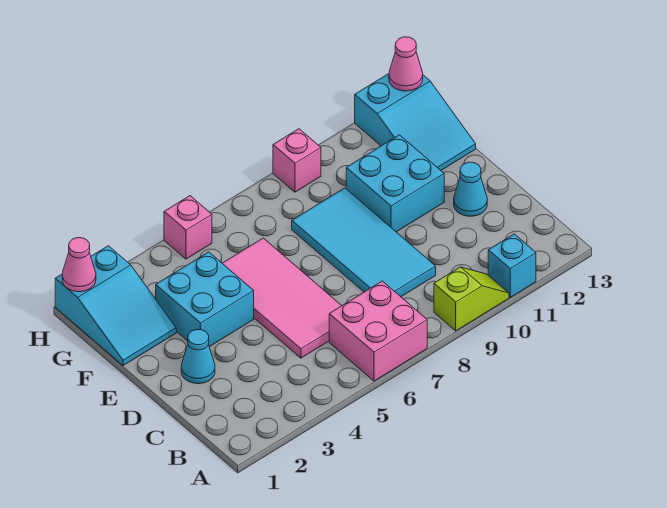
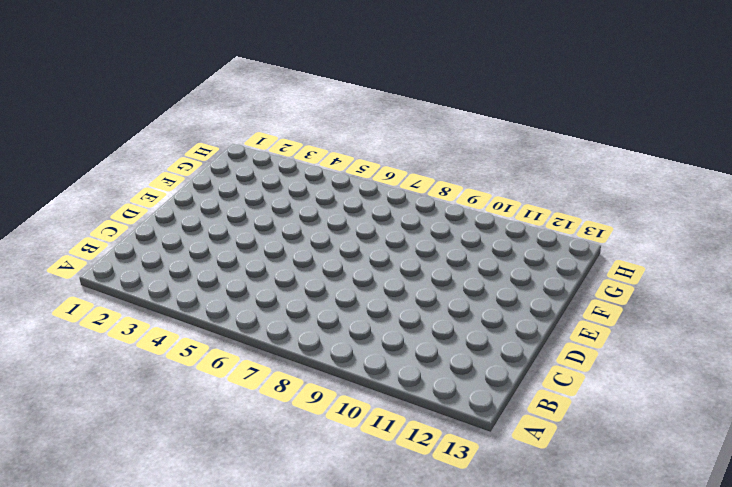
none -> pink brick A6:B7 level 1
none -> lime slope A9:A10 level 1 top 9
none -> cyan brick A11 level 1

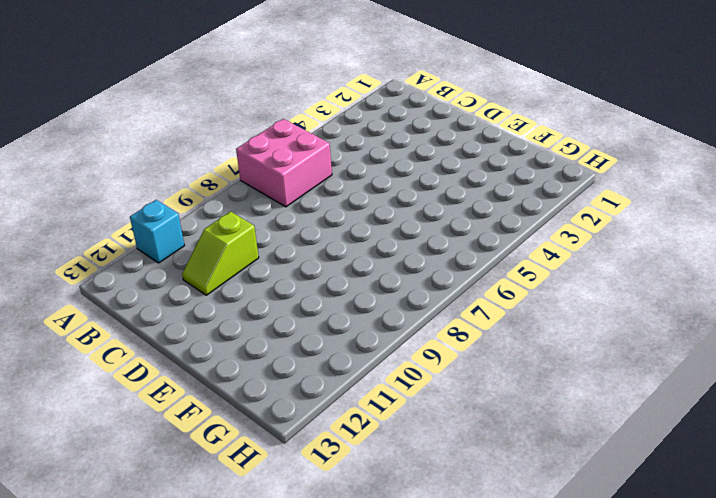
lime slope C10:C11 level 1 top 10 -> lime slope A9:A10 level 1 top 9
none -> pink tile C5:F6 level 1
none -> cyan tile C8:F9 level 1
none -> cyan cone D2 level 1

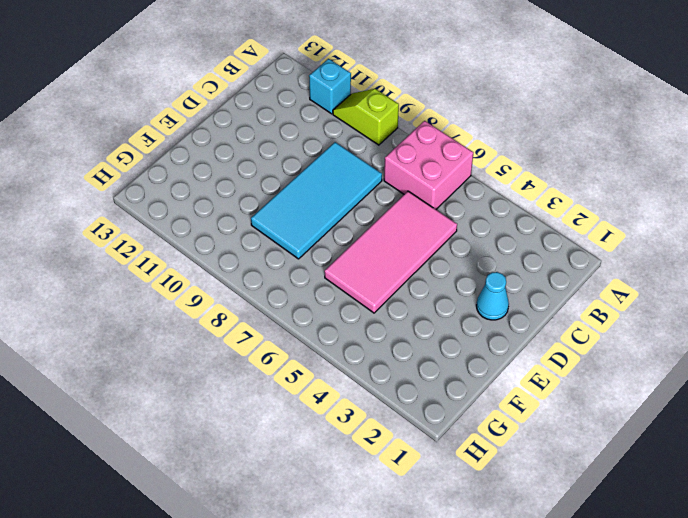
none -> cyan cone D12 level 1
none -> cyan brick E3:F4 level 1
none -> cyan brick E10:F11 level 1

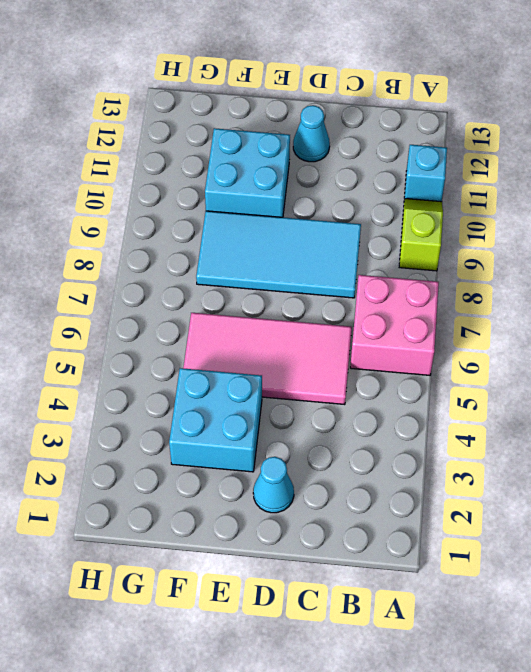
none -> cyan slope F1:H2 level 1 top H
none -> cyan slope F12:H13 level 1 top H
none -> pink brick H5 level 1

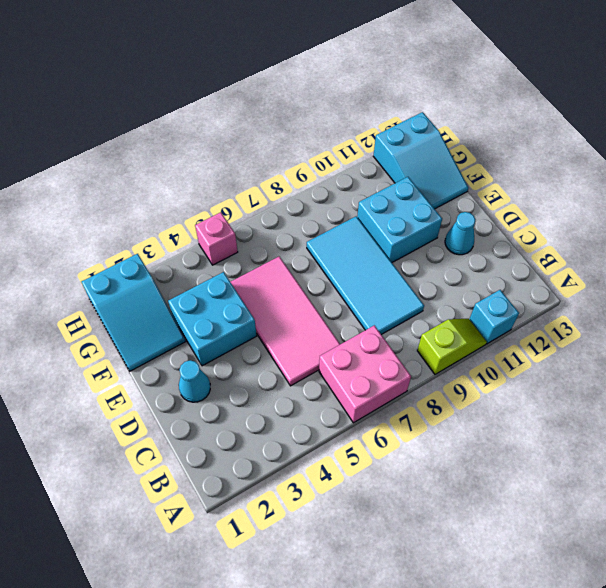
none -> pink brick H9 level 1
none -> pink cone H1 level 2
none -> pink cone H13 level 2

